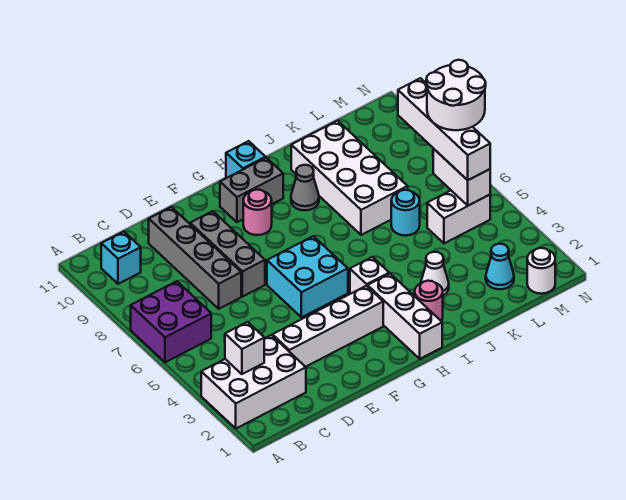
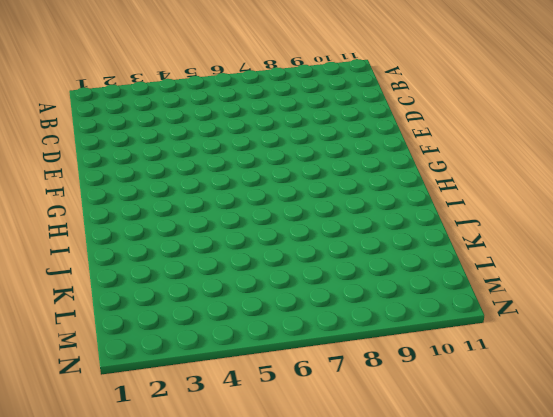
none -> white brick A2:C3 level 1
none -> purple brick A6:B7 level 1
none -> cyan brick B10 level 1

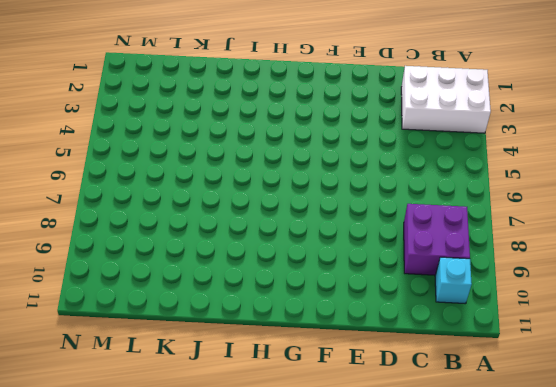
purple brick B8:C9 level 1 -> purple brick A6:B7 level 1
none -> white brick D3:G3 level 1
none -> grey brick D7:D10 level 1
none -> grey brick E7:E9 level 1

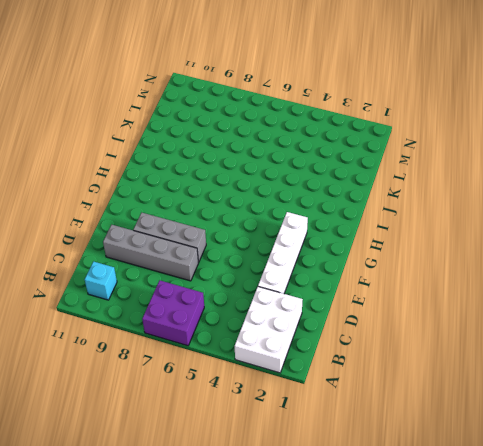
none -> cyan brick F5:G6 level 1
none -> pink round brick G9 level 1
none -> grey brick G10:H10 level 1

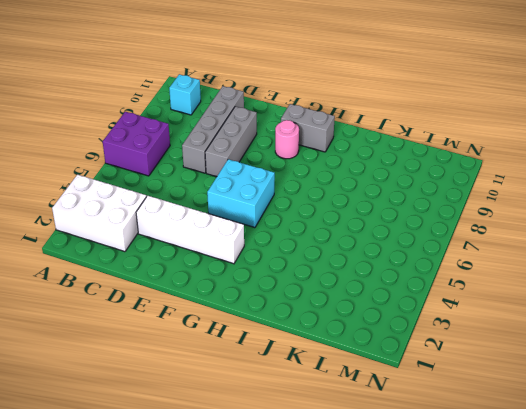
none -> white brick H1:H3 level 1
none -> white brick H4 level 1
none -> cyan brick H11 level 1

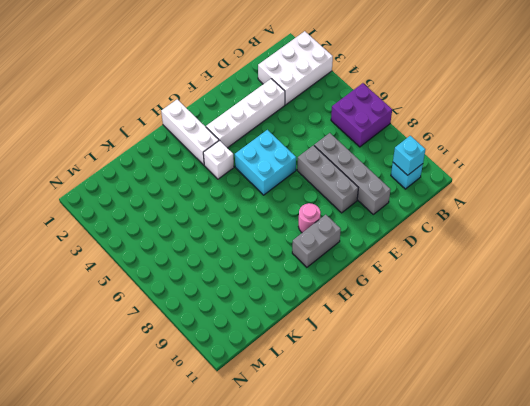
cyan brick B10 level 2 -> cyan brick H11 level 1
none -> pink round brick I2 level 1
none -> grey cone I9 level 1
none -> white cone J3 level 1

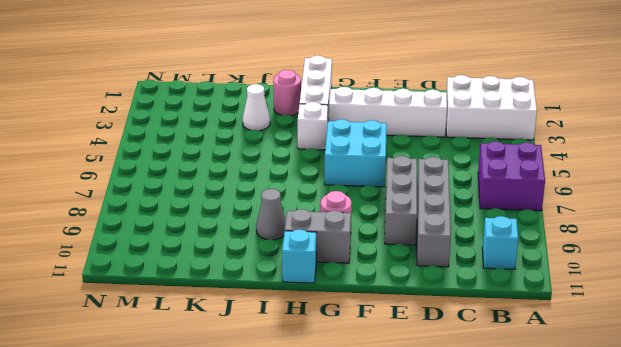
none -> white brick J7:K10 level 1
none -> cyan round brick K6 level 1
none -> cyan cone L2 level 1

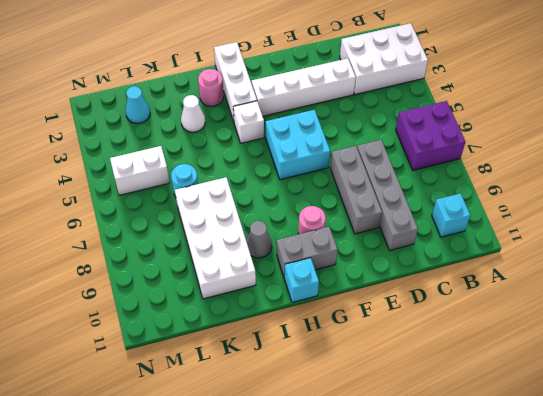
none -> white round brick M1 level 1
none -> white brick B3 level 2
none -> white brick M5:M6 level 2

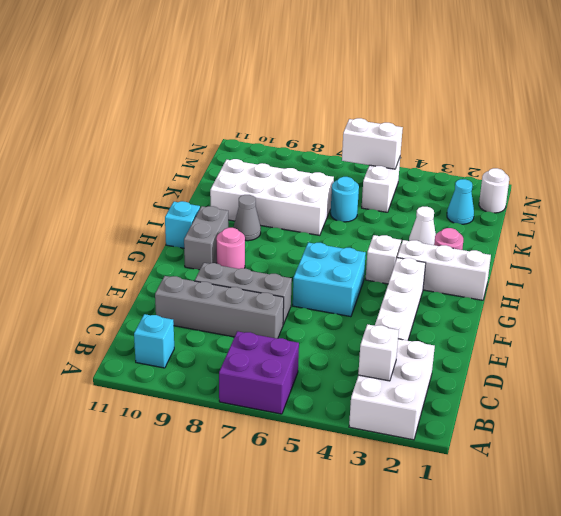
none -> white brick M5:M8 level 3
none -> white round brick M6:N7 level 4

